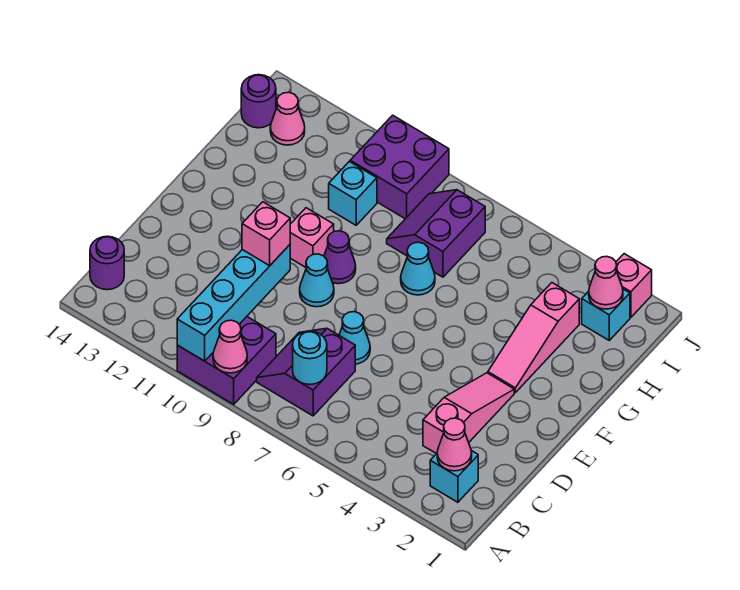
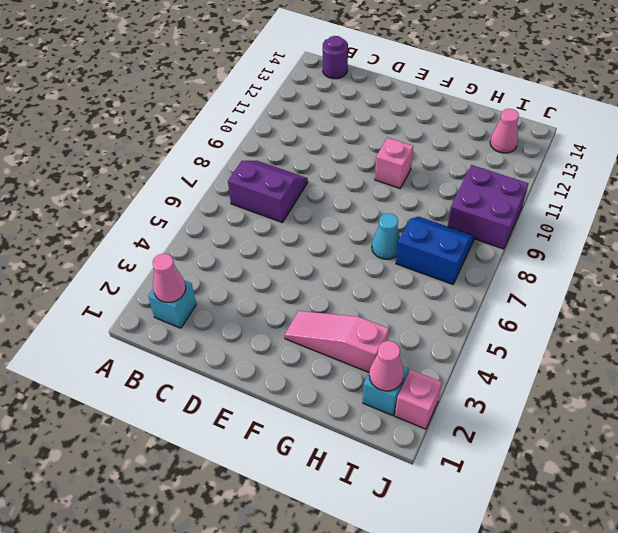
blue slope H7:I8 level 1 top 7 -> purple slope H7:I8 level 1 top 7
none -> purple brick A9:B10 level 1
none -> pink slope C3:E3 level 1 top C
none -> cyan cone D7 level 1

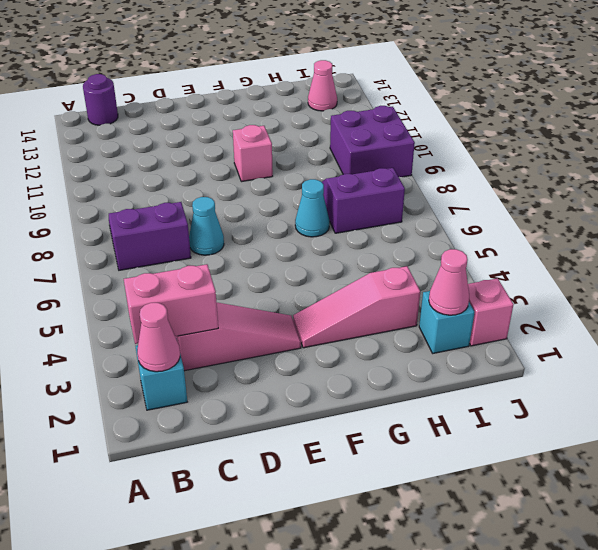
pink brick B3:C3 level 2 -> none
none -> purple brick A9:B10 level 1
none -> cyan cone E9 level 1
none -> purple cone F9 level 1

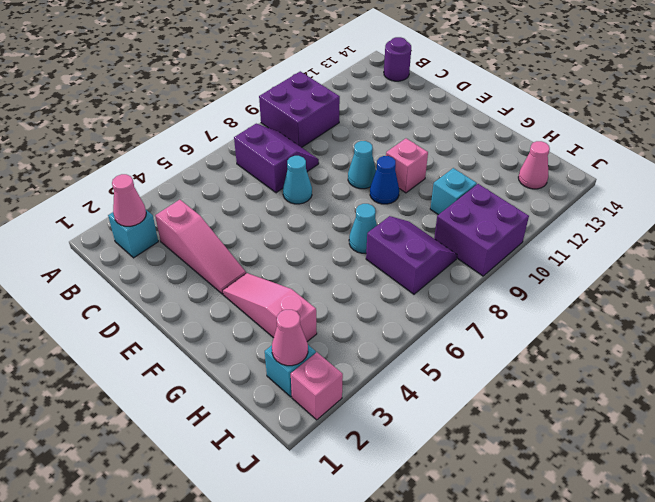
blue cone F9 level 1 -> purple cone F9 level 1
none -> purple round brick I14 level 1
none -> pink cone A9 level 2
none -> cyan brick A10:D10 level 2

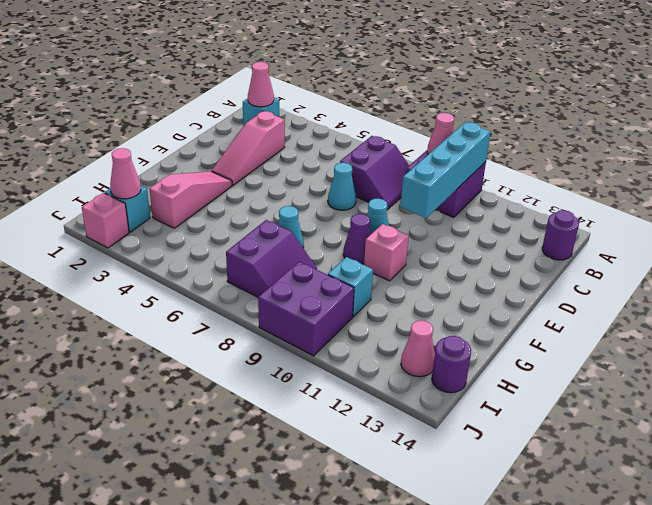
none -> cyan round brick B7 level 2
none -> pink brick D10 level 3

